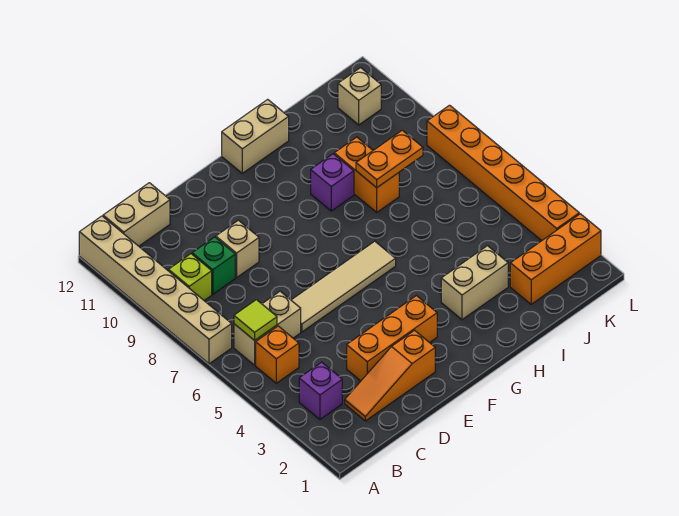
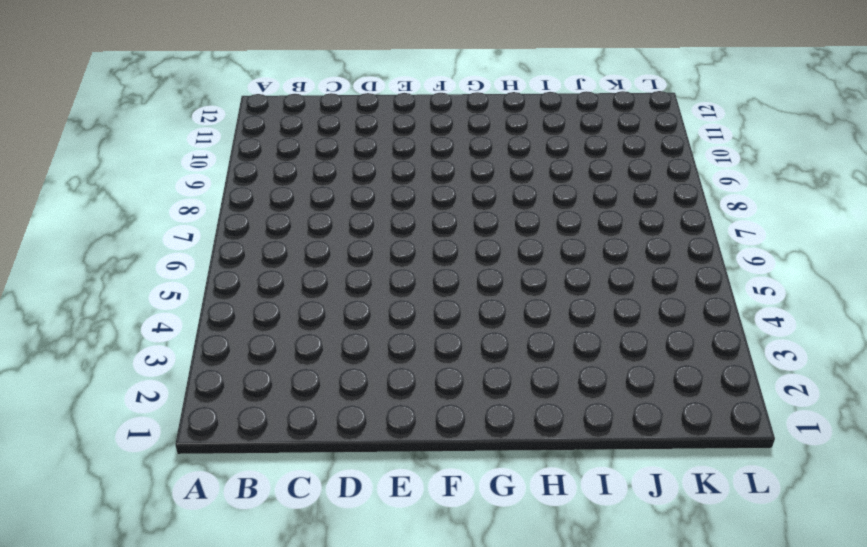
none -> tan brick A7:A12 level 1
none -> purple brick B3 level 1
none -> orange brick B5 level 1

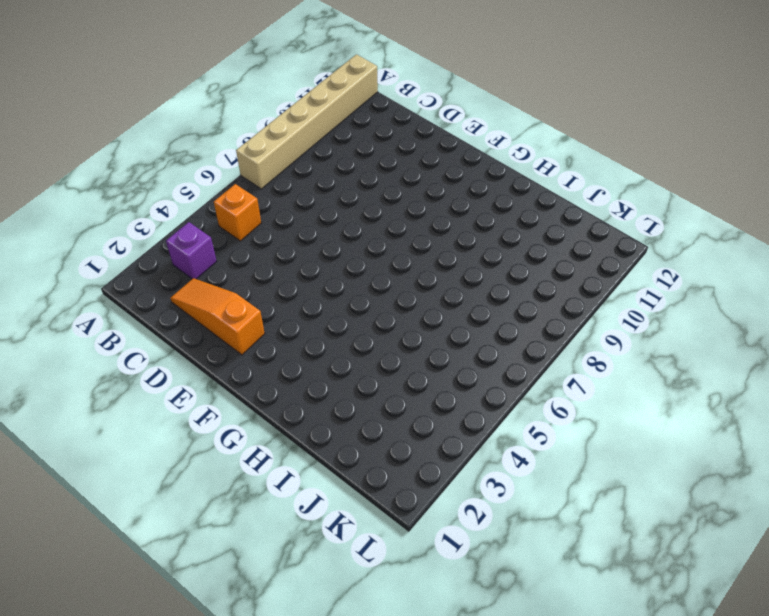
none -> tan brick B6:C6 level 1
none -> lime brick B9 level 1
none -> tan brick B12:C12 level 1

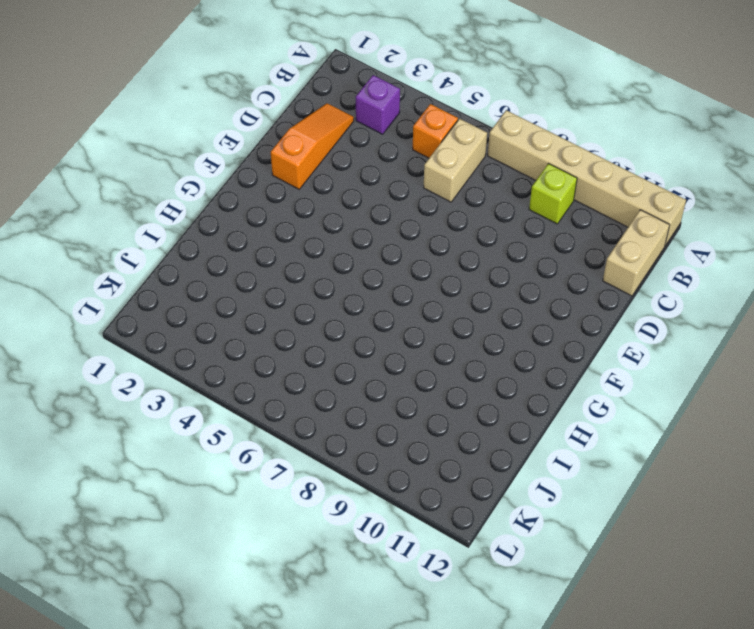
none -> green brick C9 level 1
none -> orange brick D3:F3 level 1
none -> tan tile D6:G6 level 1

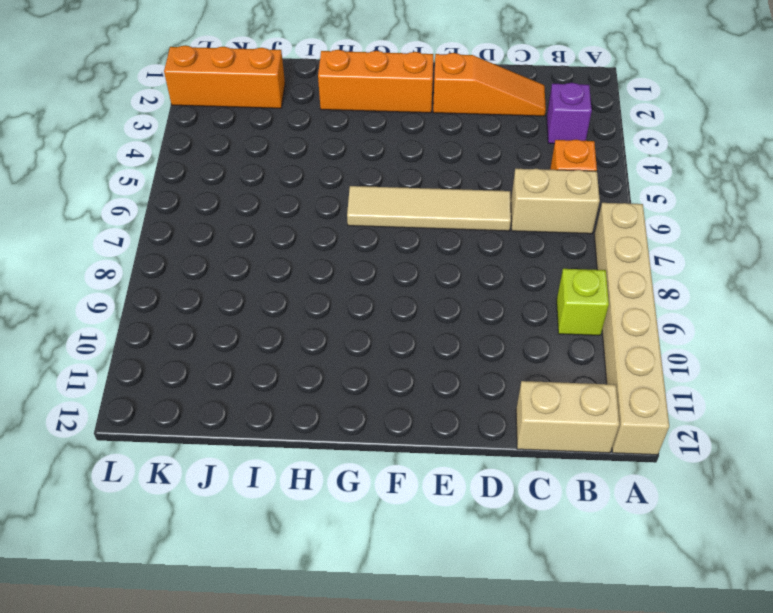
orange brick F2:H2 level 1 -> orange brick D3:F3 level 1
none -> green brick C9 level 1
none -> tan brick D9 level 1
none -> tan brick G12:H12 level 1

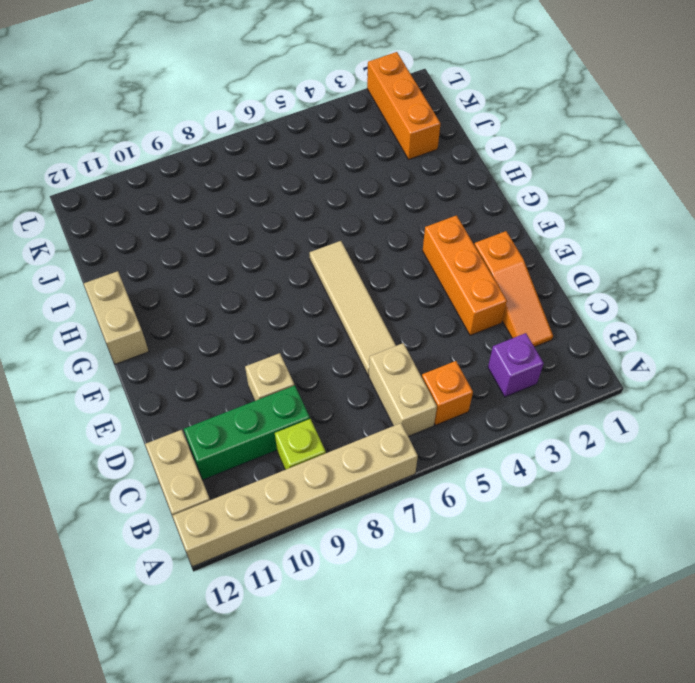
green brick C9:C11 level 1 -> green brick C9 level 1
none -> tan brick H3:I3 level 1
none -> purple brick H9 level 1
none -> orange brick I8:I9 level 1

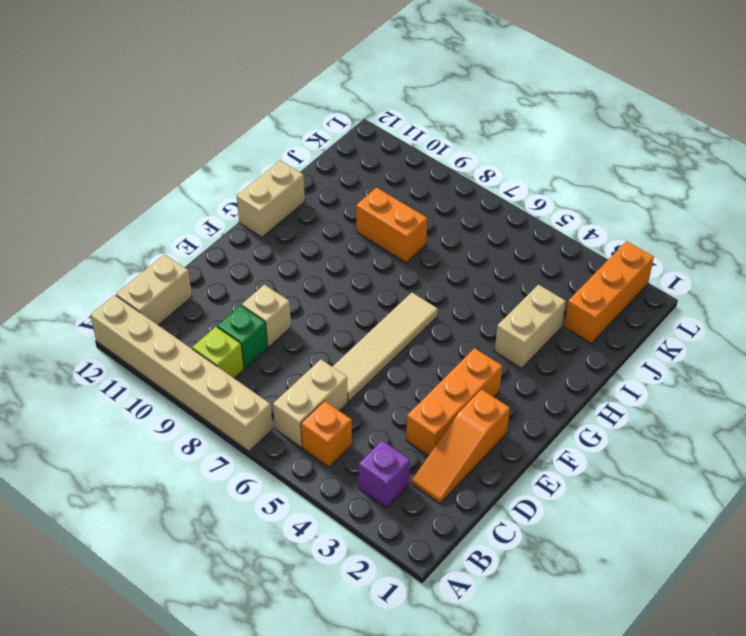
none -> purple brick H9 level 1
none -> tan brick K11 level 1
none -> orange brick L3:L8 level 1

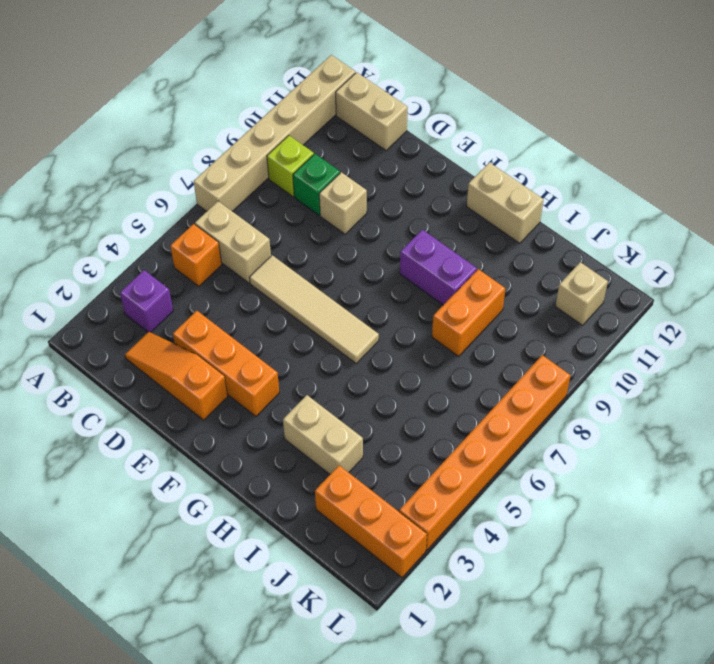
purple brick G9:H9 level 1 -> purple brick H9 level 1
none -> lime tile B6 level 2
none -> orange plate I8:J8 level 2

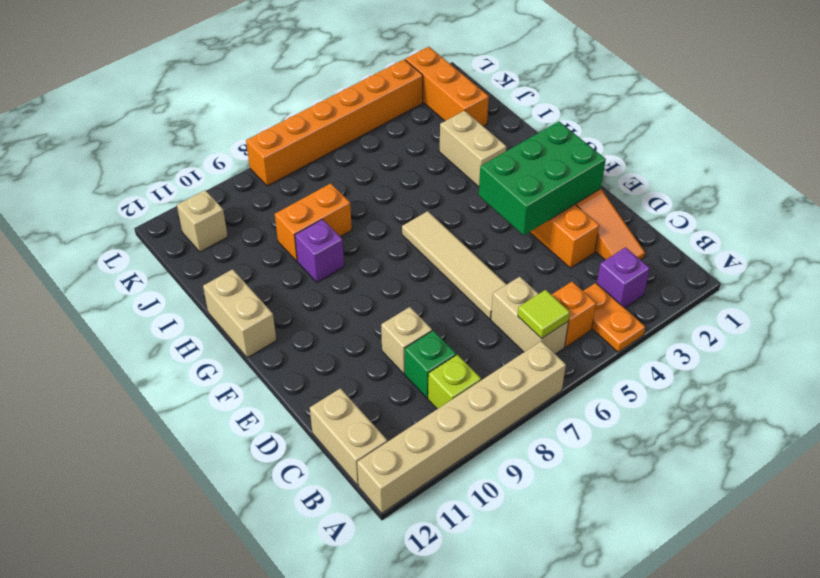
orange plate A4:B4 level 1 -> orange plate I8:J8 level 2
green brick E2:F4 level 2 -> none

